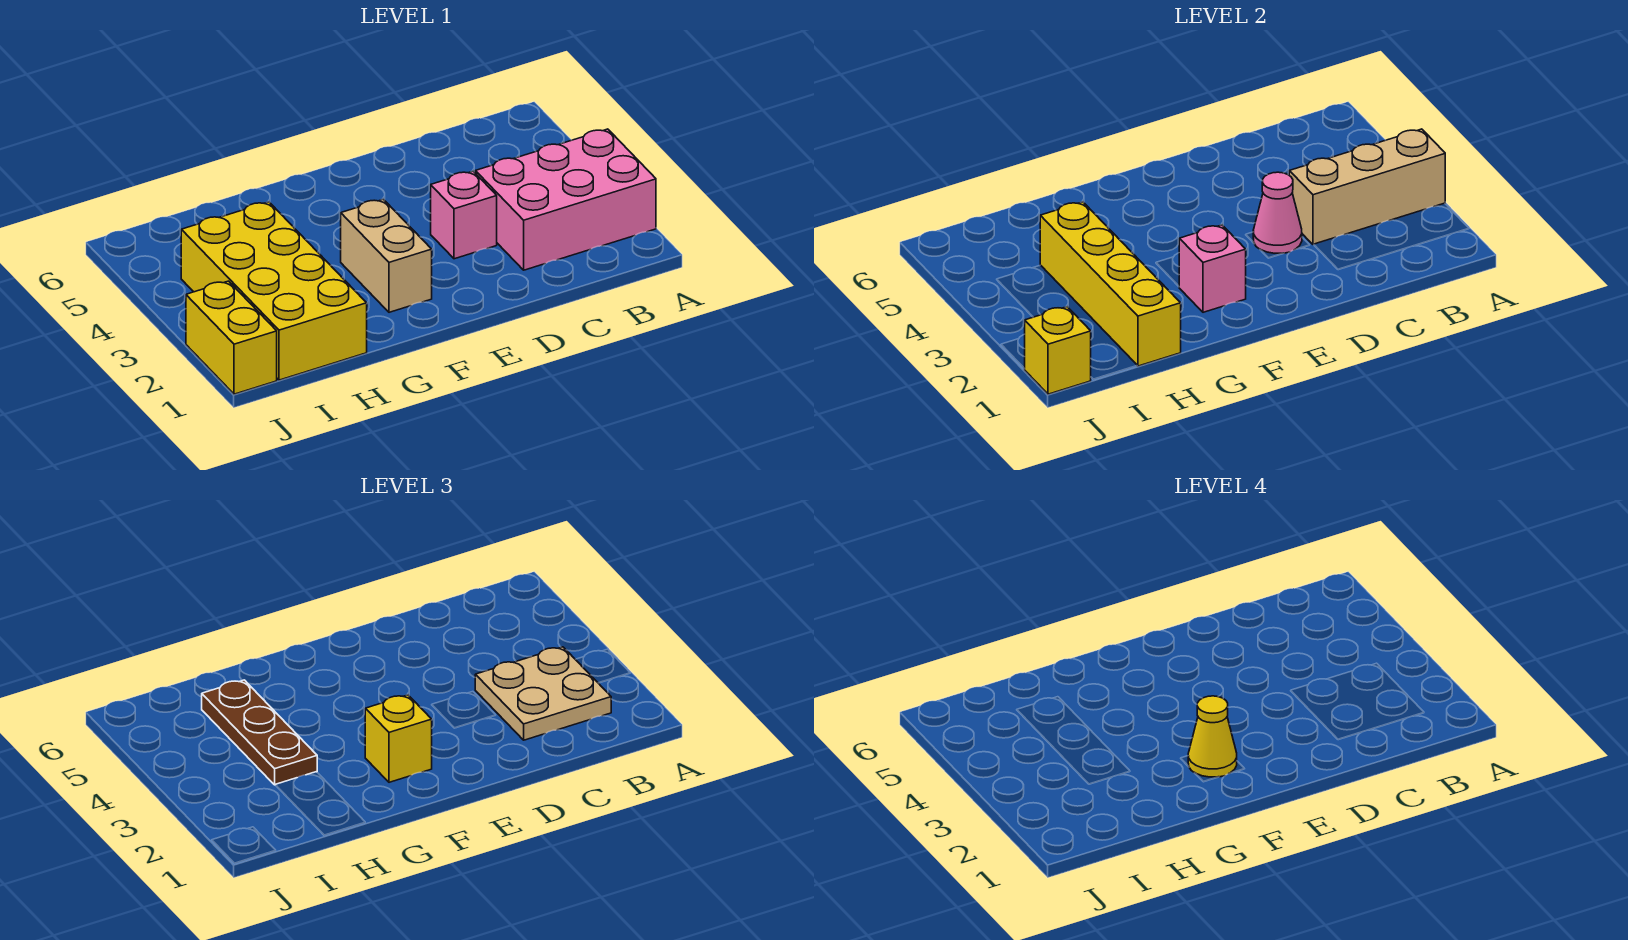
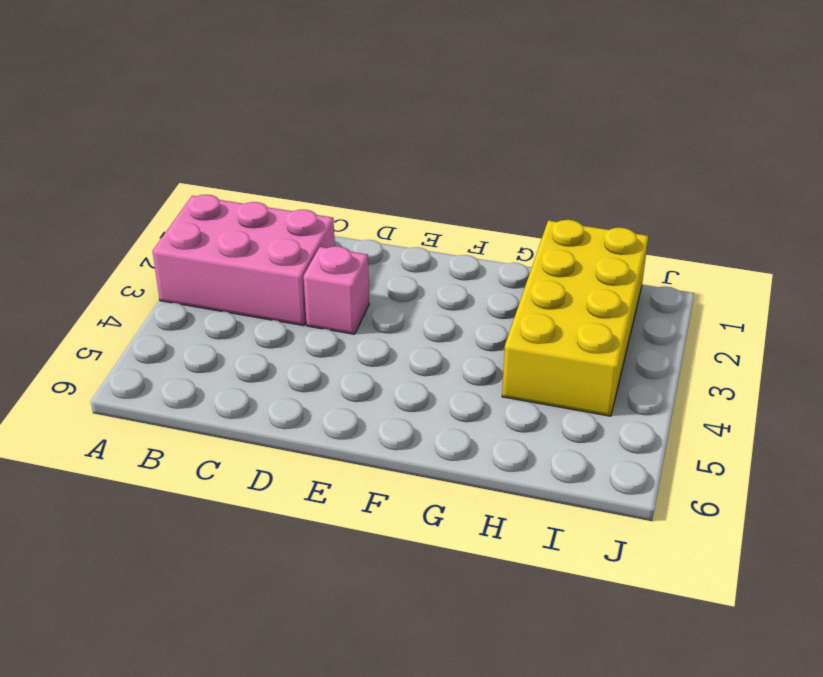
none -> tan brick F2:F3 level 1
none -> yellow brick J1:J2 level 1
none -> tan brick A3:C3 level 2

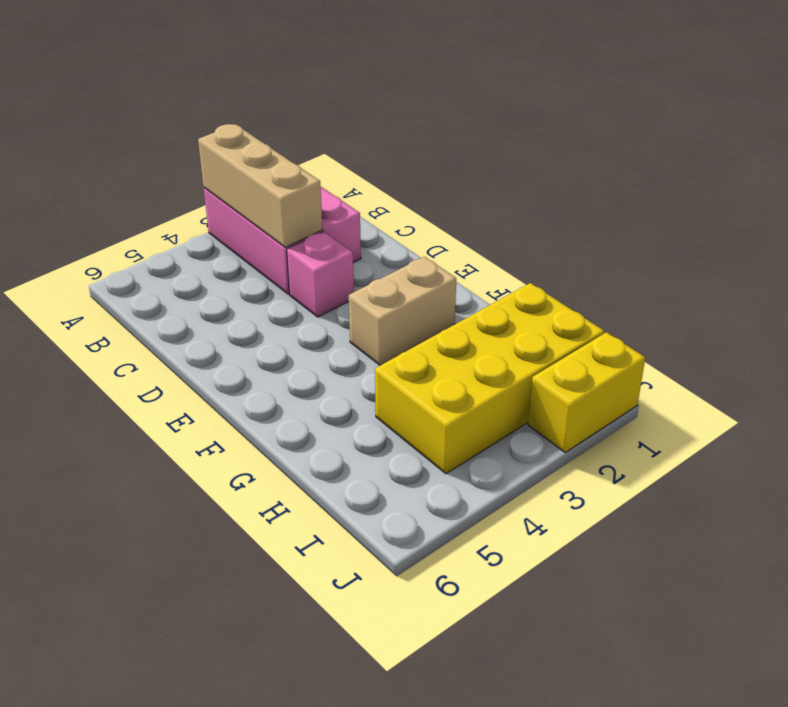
none -> pink cone D3 level 2
none -> pink brick F2 level 2
none -> yellow brick H1:H4 level 2

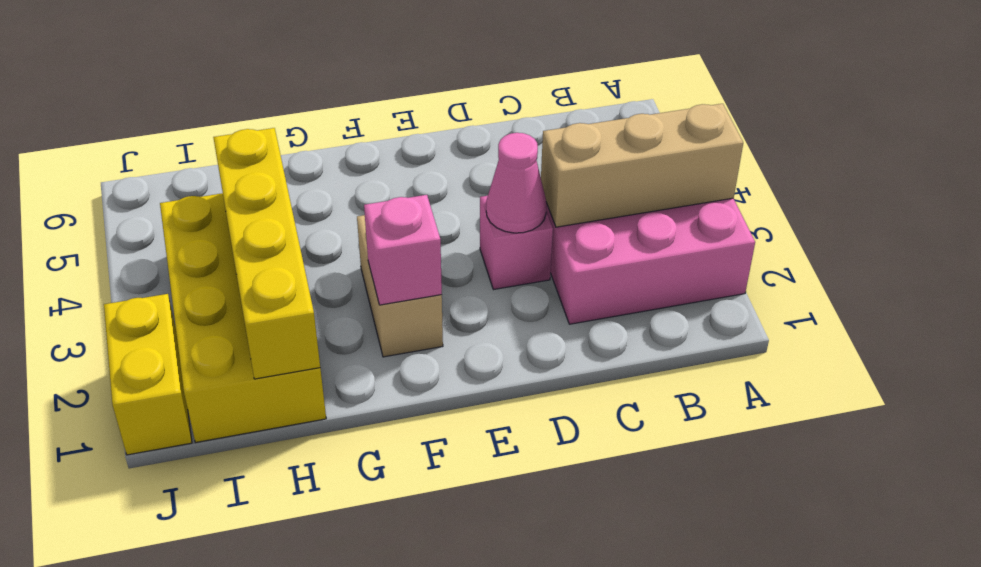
none -> yellow brick J1 level 2
none -> tan plate B2:C3 level 3
none -> yellow brick F2 level 3

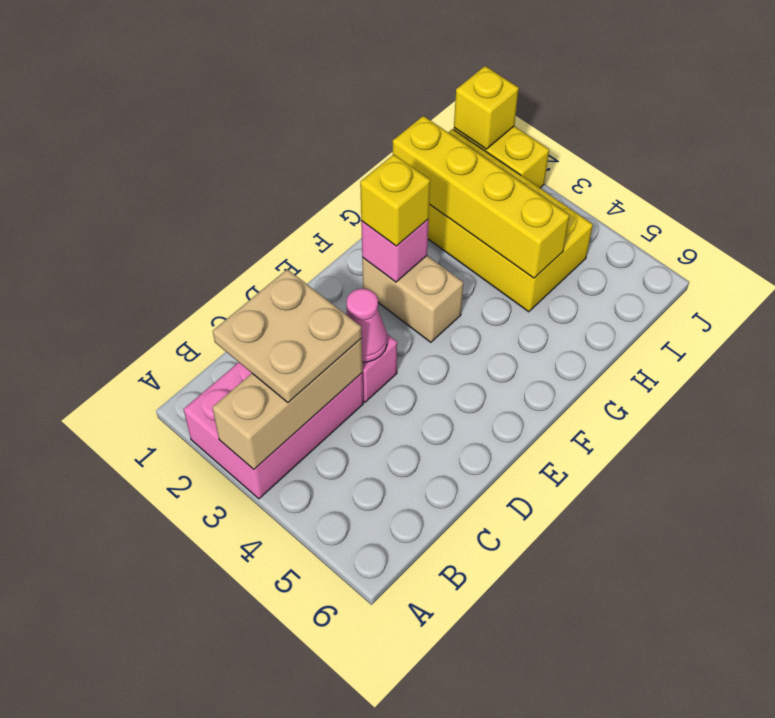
none -> brown plate H3:H5 level 3
none -> yellow cone F2 level 4

